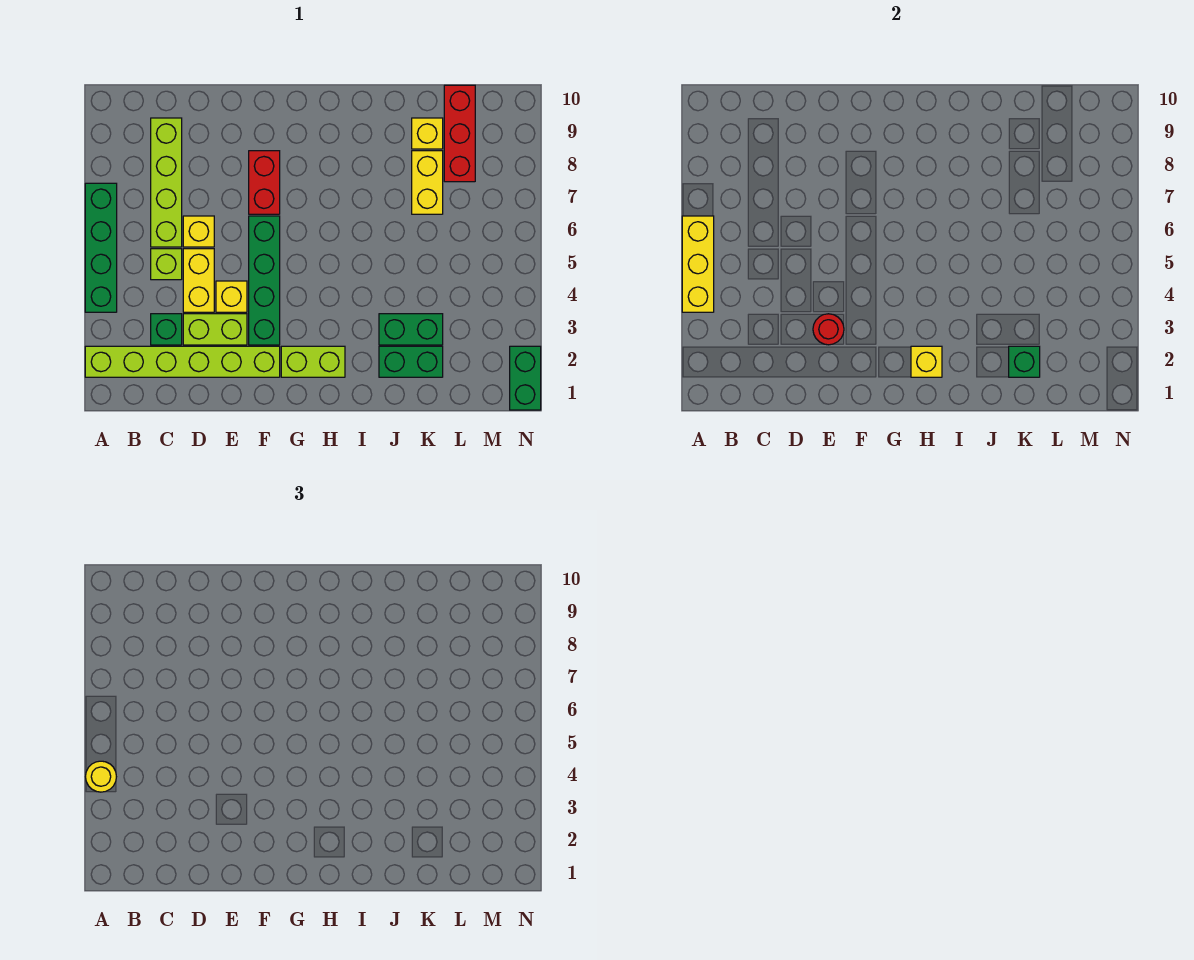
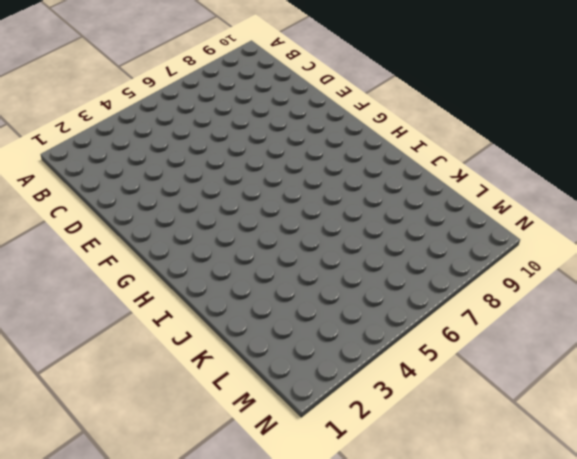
none -> lime brick A2:F2 level 1
none -> green brick A4:A7 level 1
none -> green brick C3 level 1

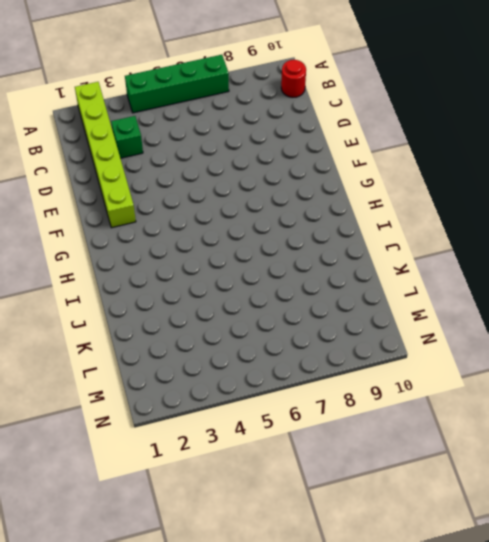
red round brick B10 level 1 -> red round brick E3 level 2
none -> lime brick C5 level 1
none -> lime brick C6:C9 level 1
none -> lime brick D3:E3 level 1

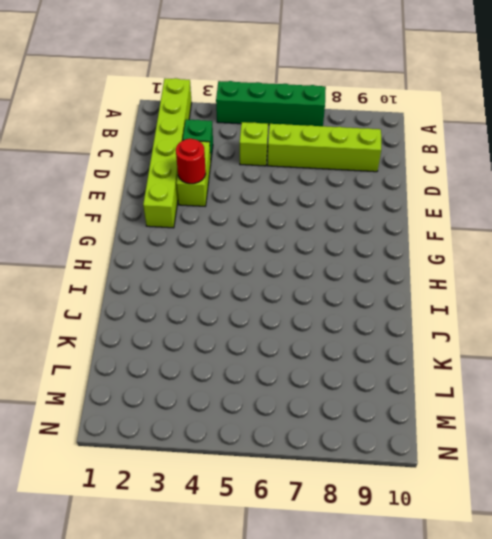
none -> yellow brick D4:D5 level 1
none -> yellow brick D6 level 1
none -> yellow brick E4 level 1

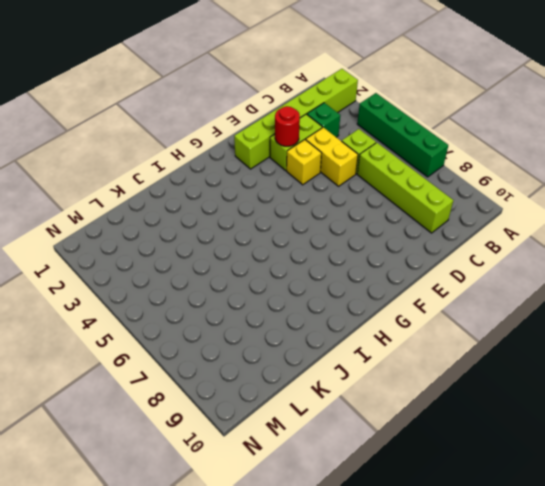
none -> yellow brick D6 level 1
none -> green brick F3:F6 level 1
none -> red brick F7:F8 level 1

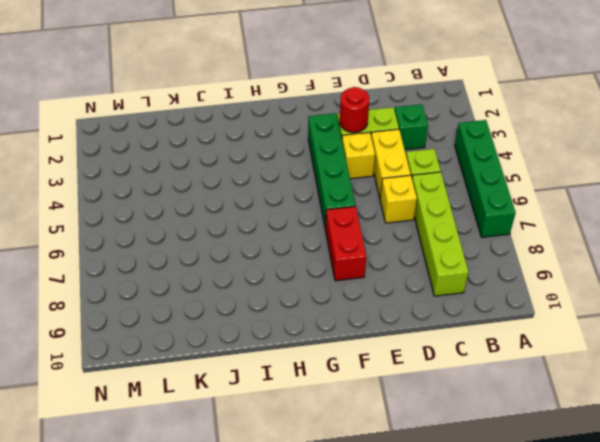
none -> lime brick A2:F2 level 1
none -> lime brick G2:H2 level 1
none -> green brick J2:K2 level 1

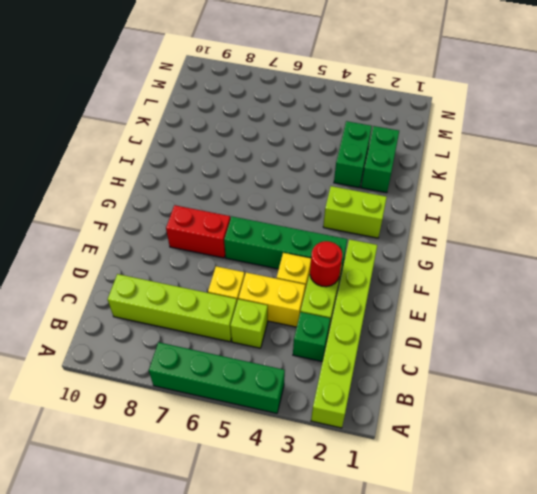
lime brick H2:H3 level 1 -> lime brick G2:H2 level 1
none -> yellow brick K7:K8 level 1
none -> yellow brick K9 level 1
none -> red brick L8:L10 level 1

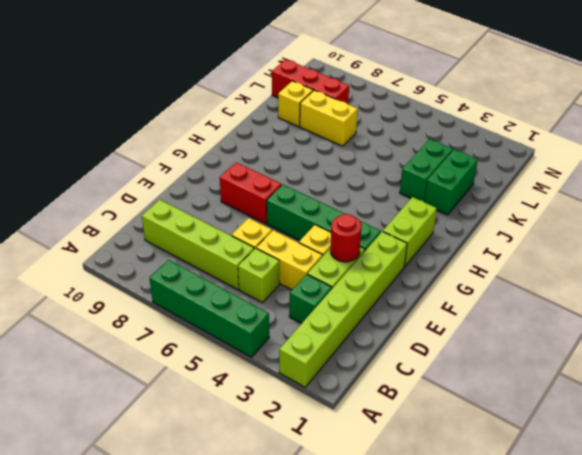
none -> green brick N1:N2 level 1
none -> yellow brick A4:A6 level 2
none -> yellow brick H2 level 2

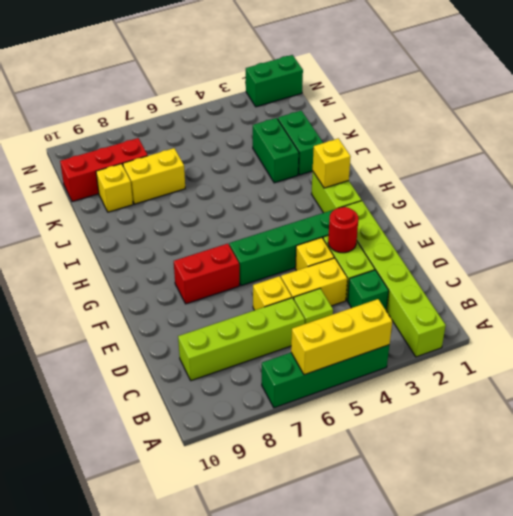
none -> green brick K2 level 2
none -> yellow round brick A4 level 3

